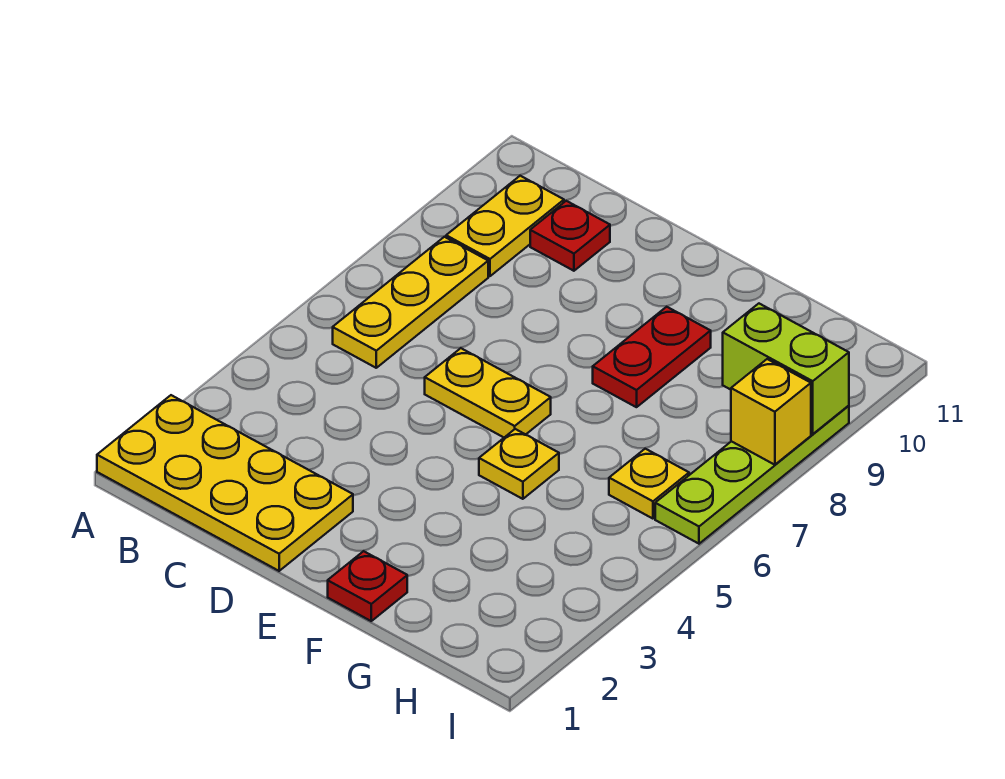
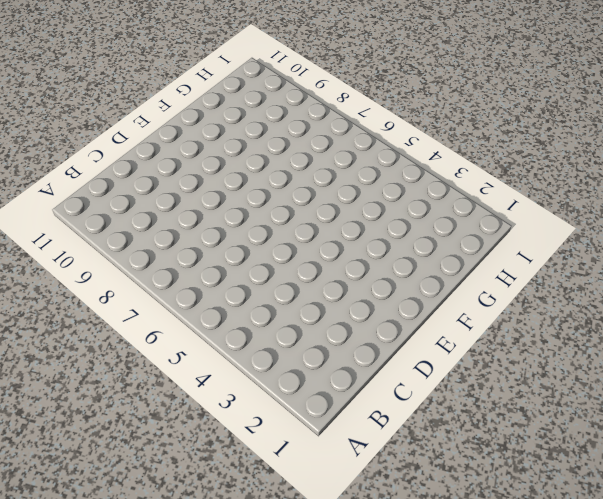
none -> yellow plate A1:D2 level 1
none -> yellow plate B6:B8 level 1
none -> yellow plate B9:B10 level 1

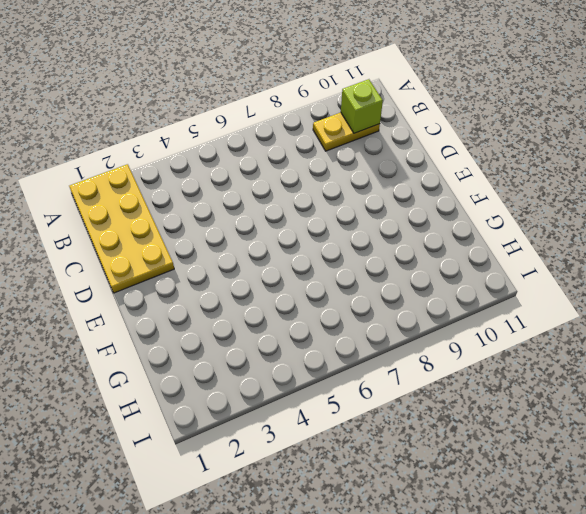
lime brick B10 level 2 -> none
none -> yellow plate B6:B8 level 1
none -> red plate C10 level 1
none -> yellow plate D6:E6 level 1

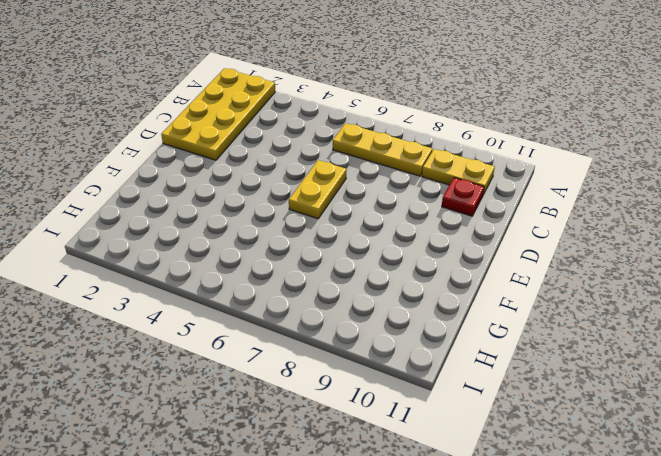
none -> red plate F1 level 1
none -> yellow plate F5 level 1
none -> red plate F8:F9 level 1

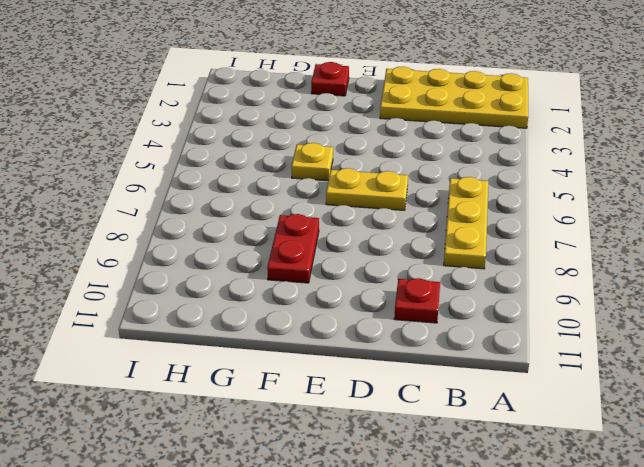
none -> yellow plate B9:B10 level 1
none -> yellow plate H6 level 1
none -> lime plate I6:I9 level 1

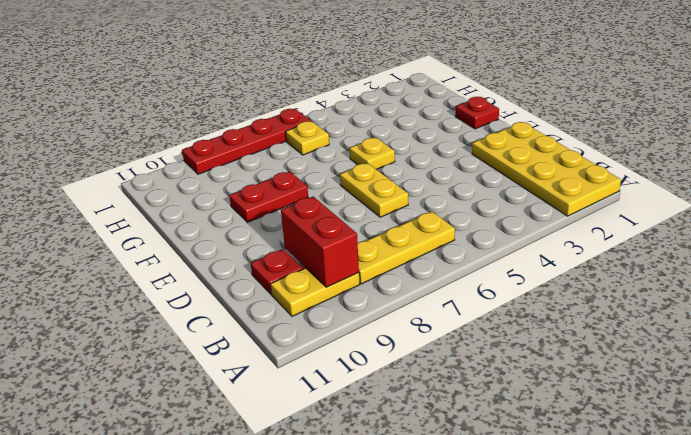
red brick B9:C9 level 2 -> none
red plate I6:I9 level 1 -> lime plate I6:I9 level 1
none -> lime brick H9:I9 level 2
none -> yellow brick I8 level 2

